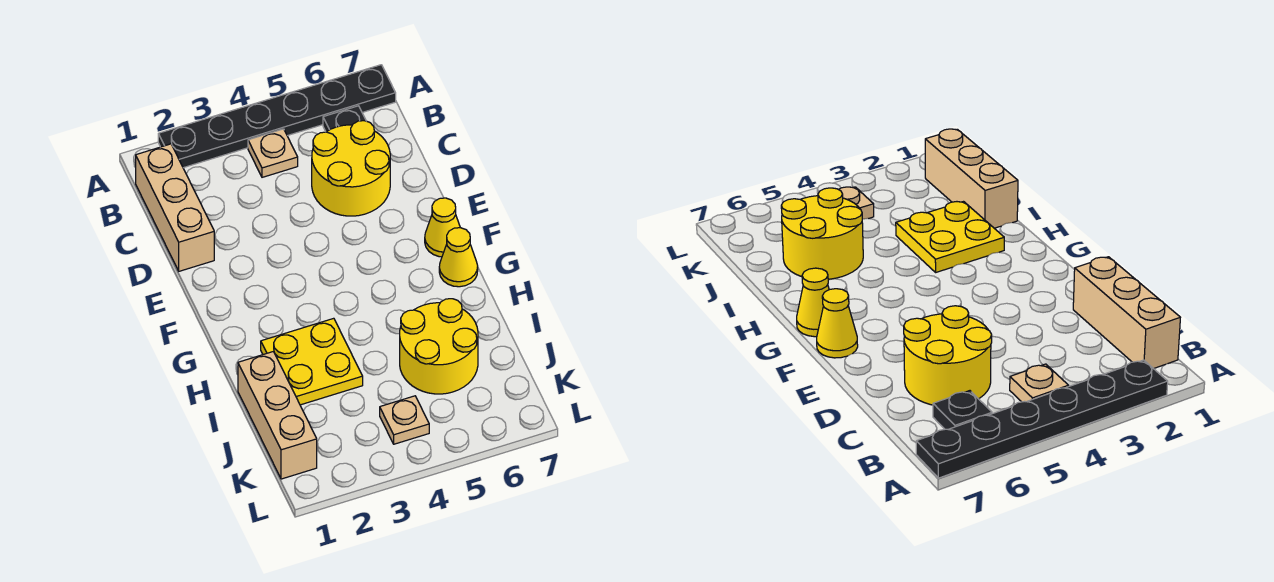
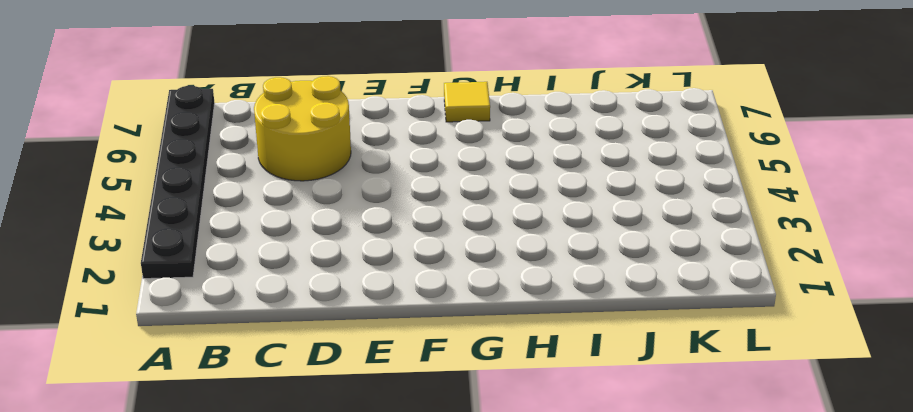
yellow tile G7 level 1 -> yellow cone G7 level 1
none -> tan brick B1:D1 level 1
none -> tan plate B4 level 1

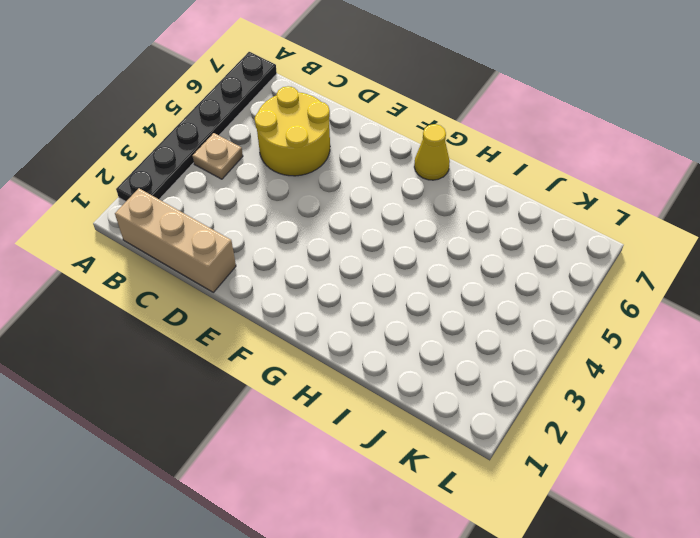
none -> black plate B6 level 1
none -> yellow cone F7 level 1

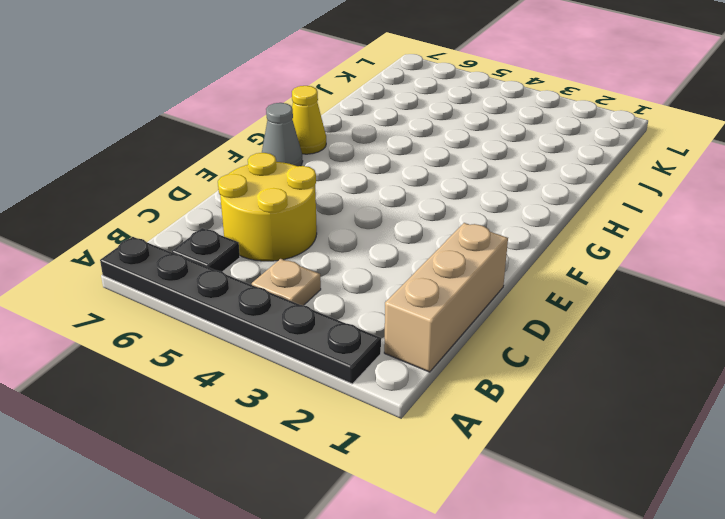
grey cone F7 level 1 -> yellow cone F7 level 1
none -> yellow plate H2:I3 level 1
none -> tan brick I1:K1 level 1

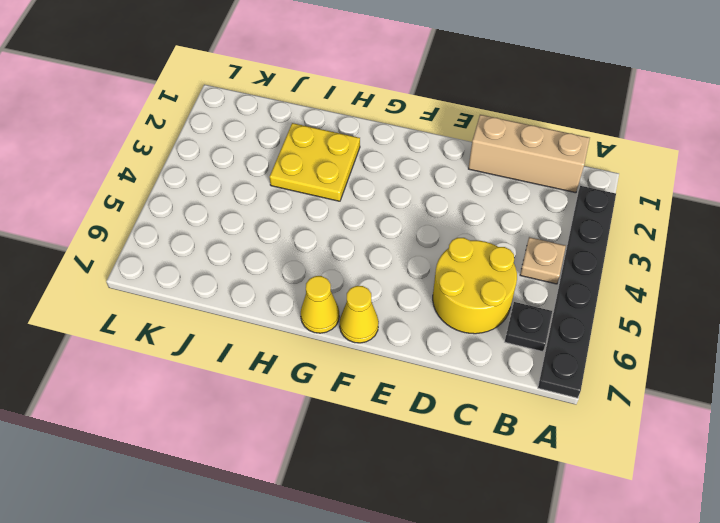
none -> tan brick I1:K1 level 1
none -> yellow round brick I5:J6 level 1

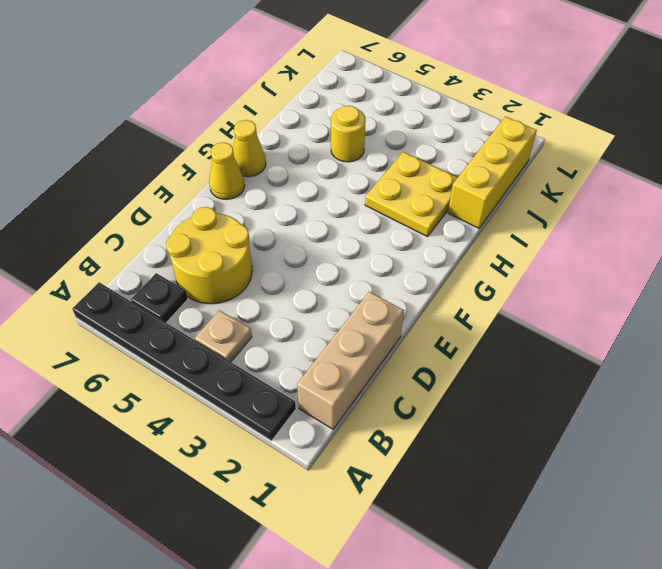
yellow brick I1:K1 level 1 -> tan brick I1:K1 level 1
yellow round brick I5 level 1 -> yellow round brick I5:J6 level 1
none -> tan plate K4 level 1

